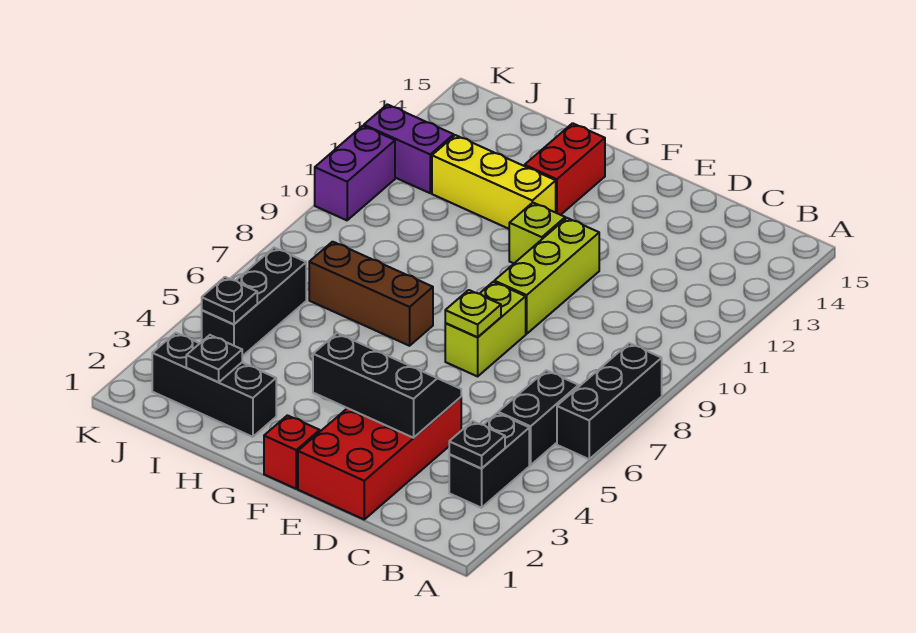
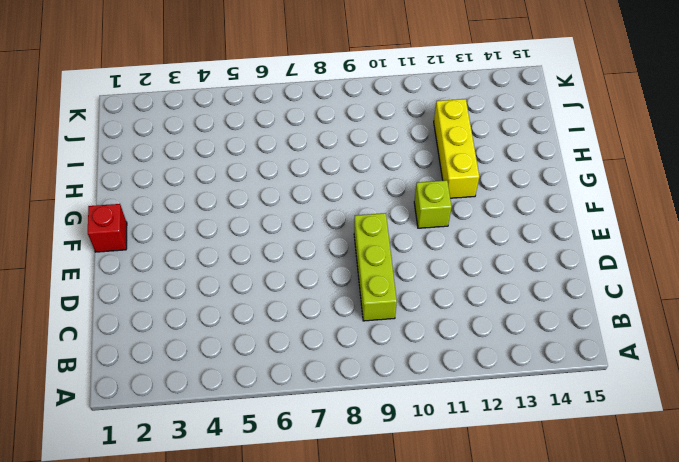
lime brick C9:E9 level 1 -> lime brick E9:E11 level 1
none -> black brick A6:A8 level 1
none -> black brick B3:B4 level 1
none -> black brick B5:B6 level 1

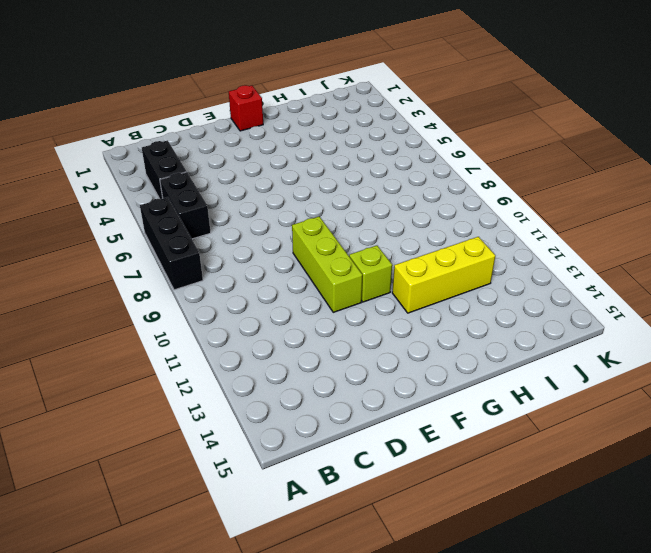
none -> red brick D1:E4 level 1
none -> lime brick E7:E8 level 1
none -> brown brick G7:I7 level 1

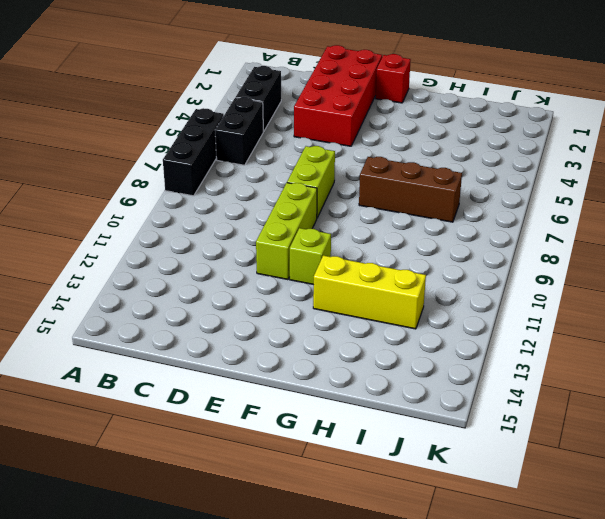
none -> red brick G13:G14 level 1
none -> black brick H2:J2 level 1
none -> black brick J4:J6 level 1

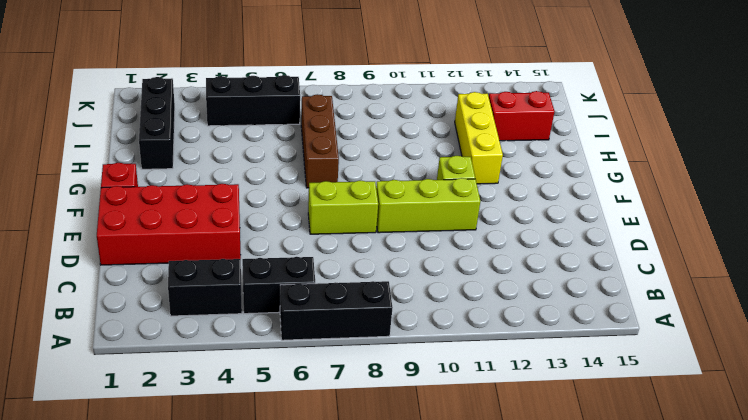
red brick I13:I14 level 1 -> red brick G13:G14 level 1
none -> purple brick J12:K12 level 1
none -> purple brick K10:K11 level 1
none -> black plate B3 level 2

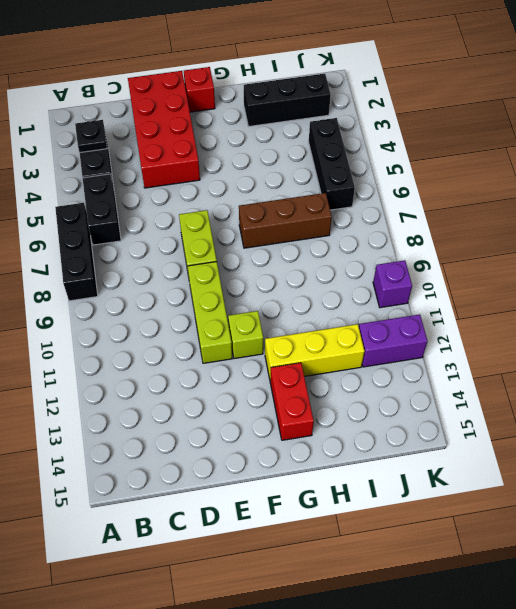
purple brick K10 level 1 -> purple brick K10:K11 level 1
none -> black slope D3:F4 level 2 top 3
none -> lime plate E7 level 2
none -> black plate I2 level 2

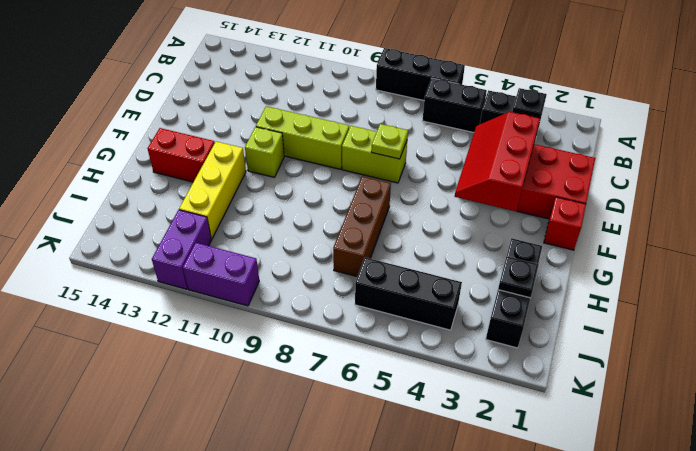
red slope D3:F4 level 2 top 3 -> black slope D3:F4 level 2 top 3
none -> black plate J4 level 2

